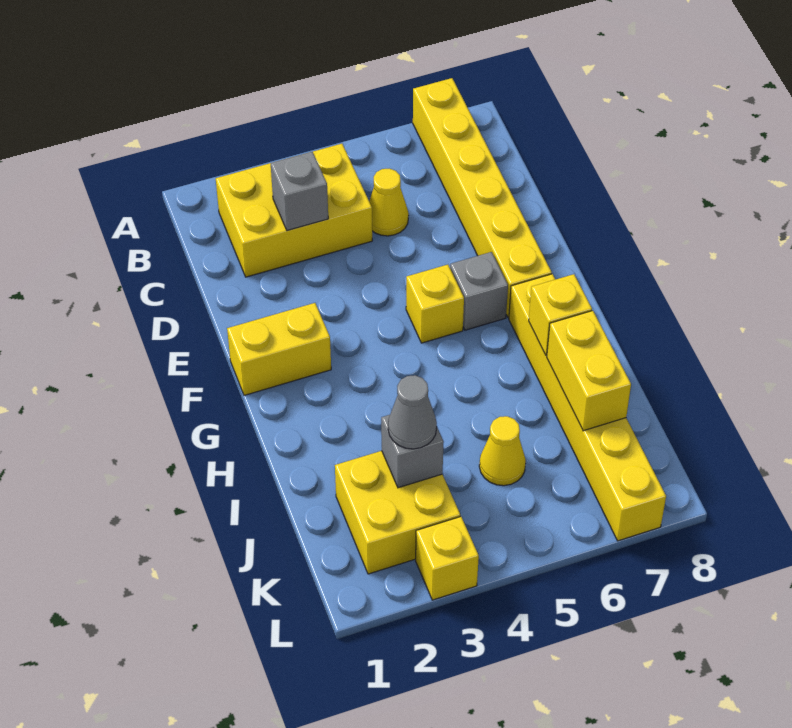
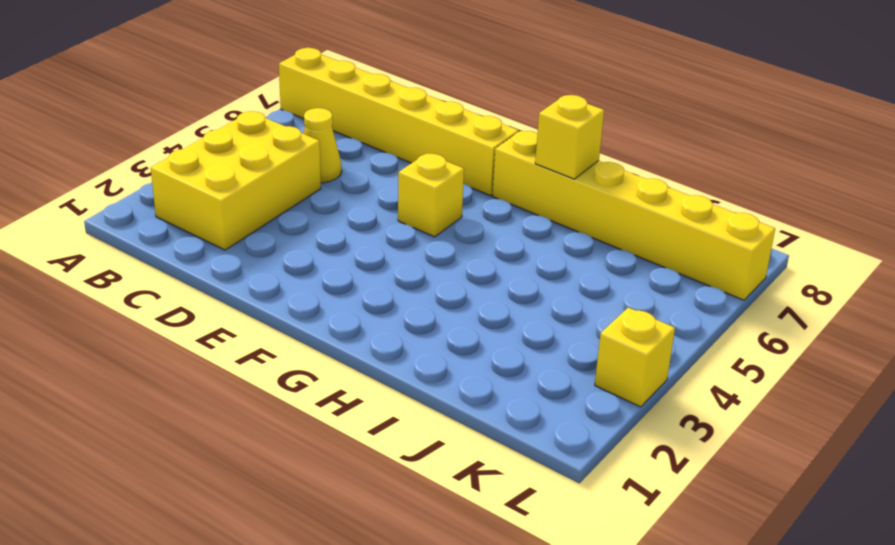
none -> yellow brick F1:F2 level 1
none -> grey brick F6 level 1
none -> yellow brick J2:K3 level 1

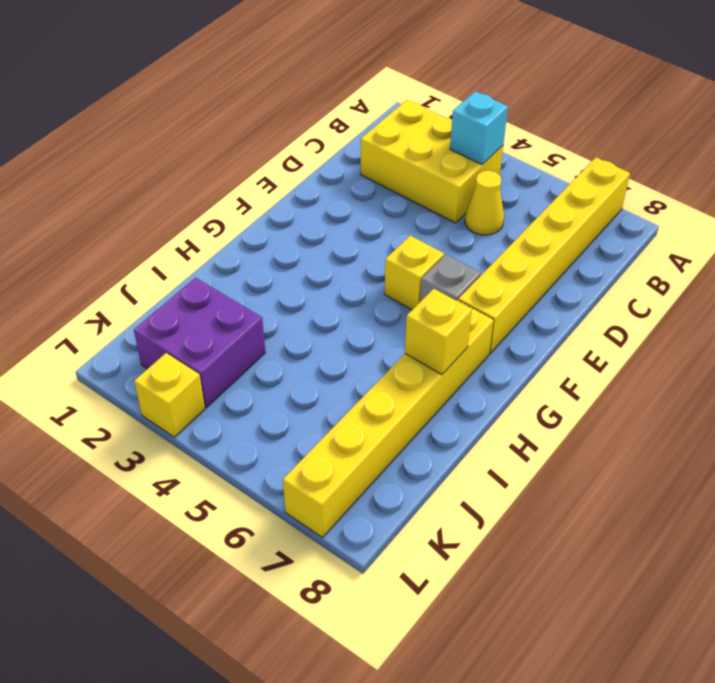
cyan brick B4 level 2 -> none
purple brick J2:K3 level 1 -> yellow brick J2:K3 level 1
none -> yellow brick F1:F2 level 1
none -> yellow cone J5 level 1
none -> grey brick C3 level 2

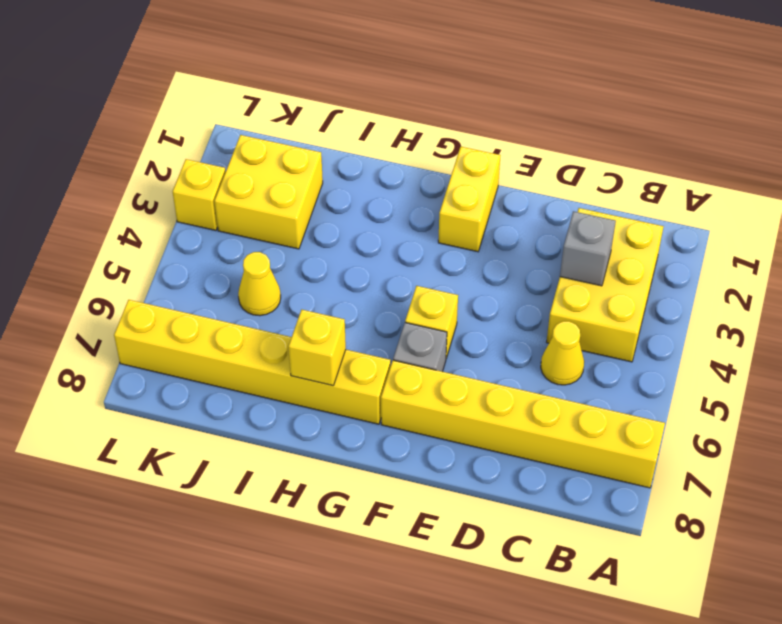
none -> yellow brick I7:J7 level 2
none -> grey brick J3 level 2
none -> grey cone J3 level 3

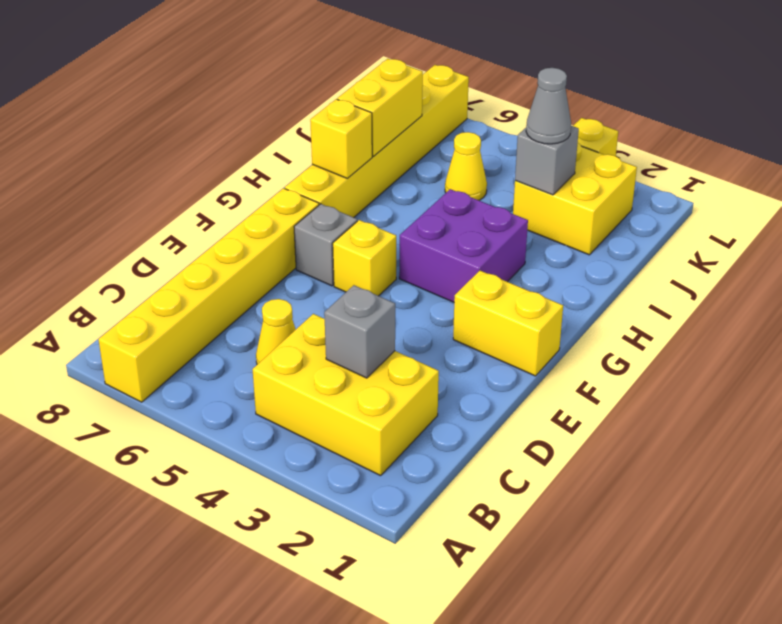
purple brick G3:H4 level 1 -> none

